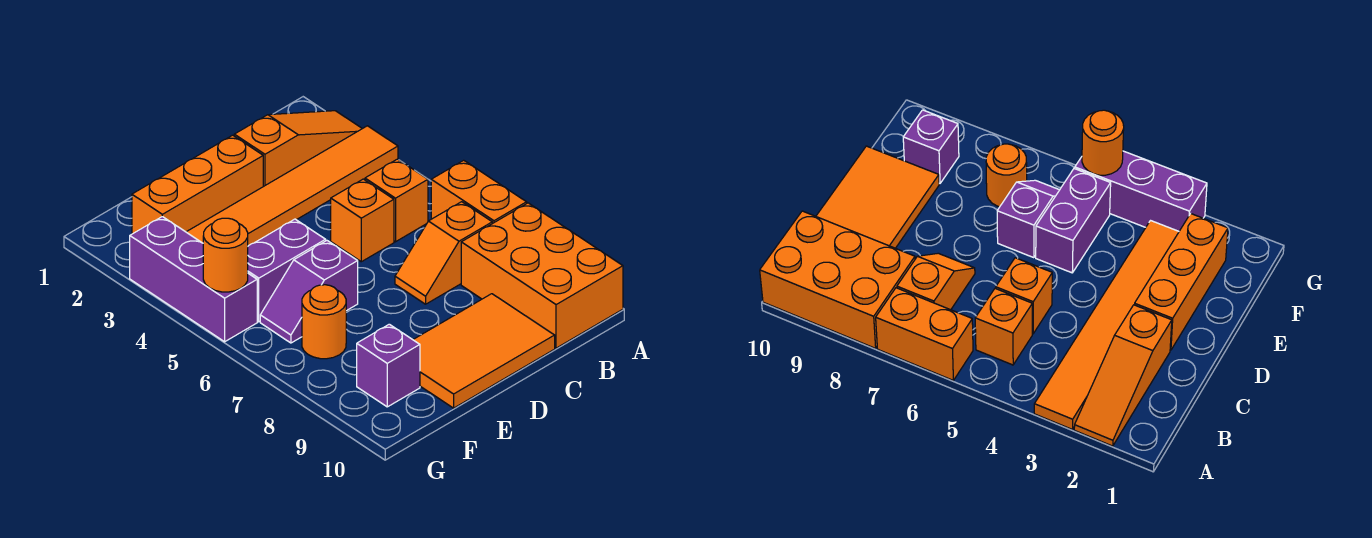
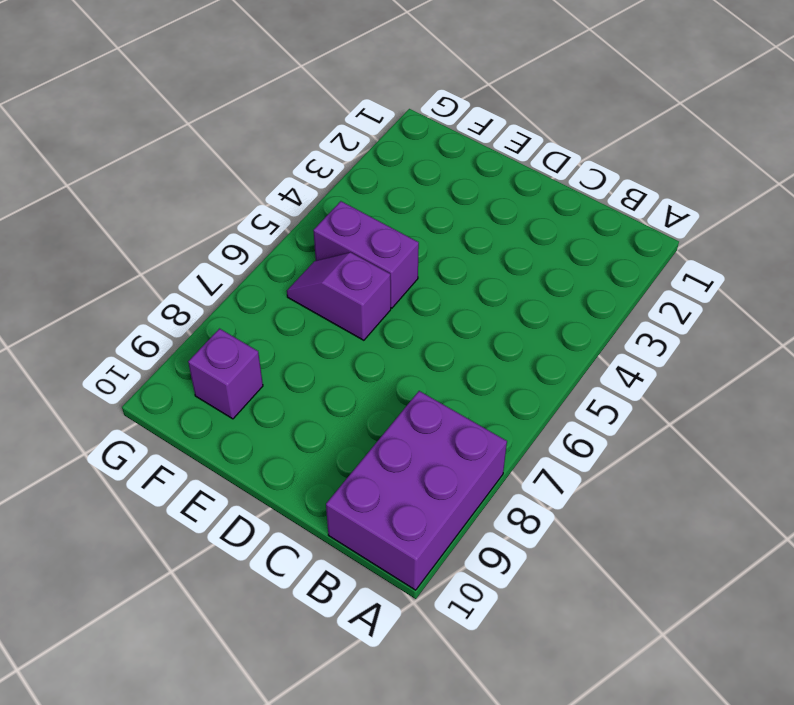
purple brick A8:B10 level 1 -> orange brick A8:B10 level 1
none -> orange slope A2:C2 level 1 top C
none -> orange tile A3:F3 level 1
none -> orange brick A6:A7 level 1

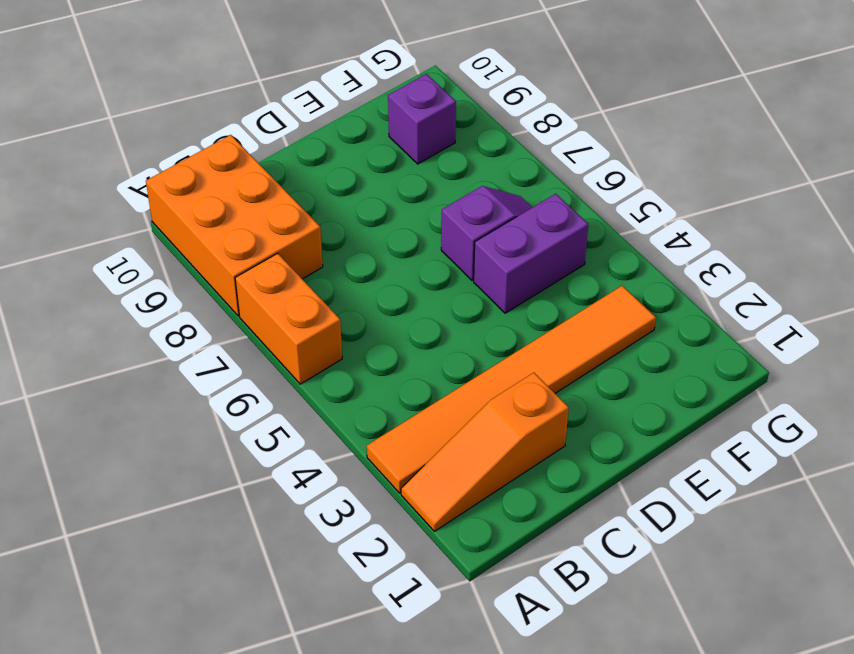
none -> orange brick B5 level 1
none -> orange slope B7:C7 level 1 top B
none -> orange brick C5 level 1

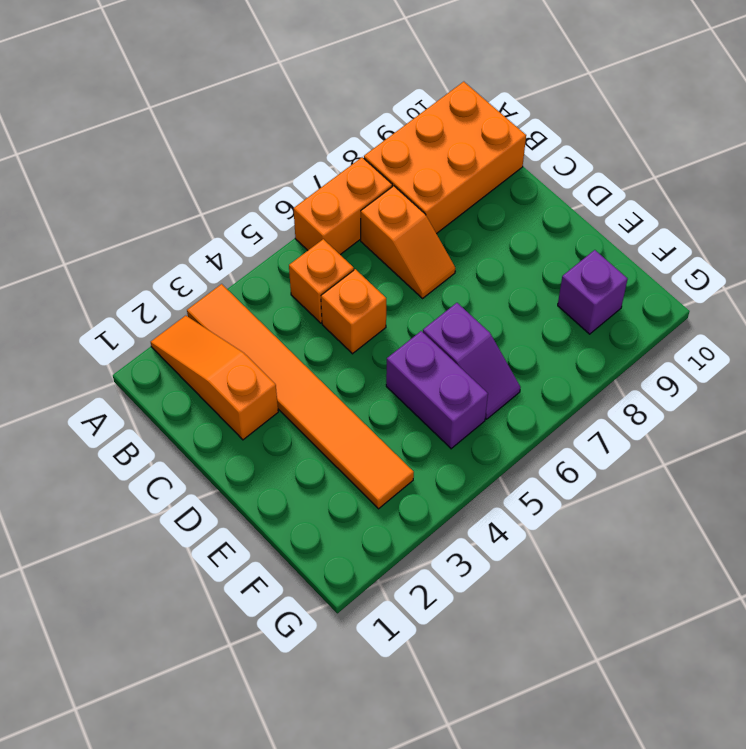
none -> orange tile C9:E10 level 1
none -> orange brick D2:F2 level 1
none -> orange round brick F7 level 1

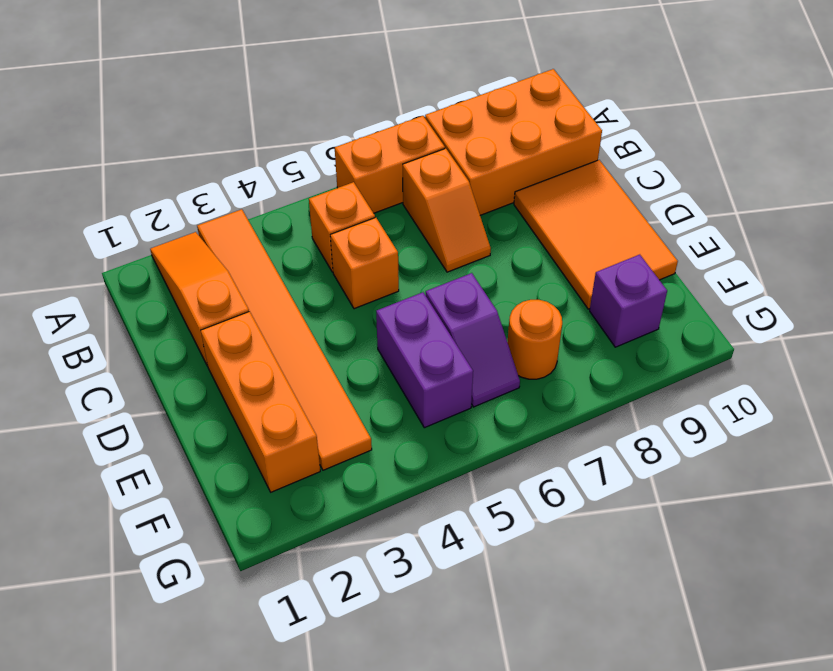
none -> purple brick G3:G5 level 1
none -> orange round brick G5 level 2

